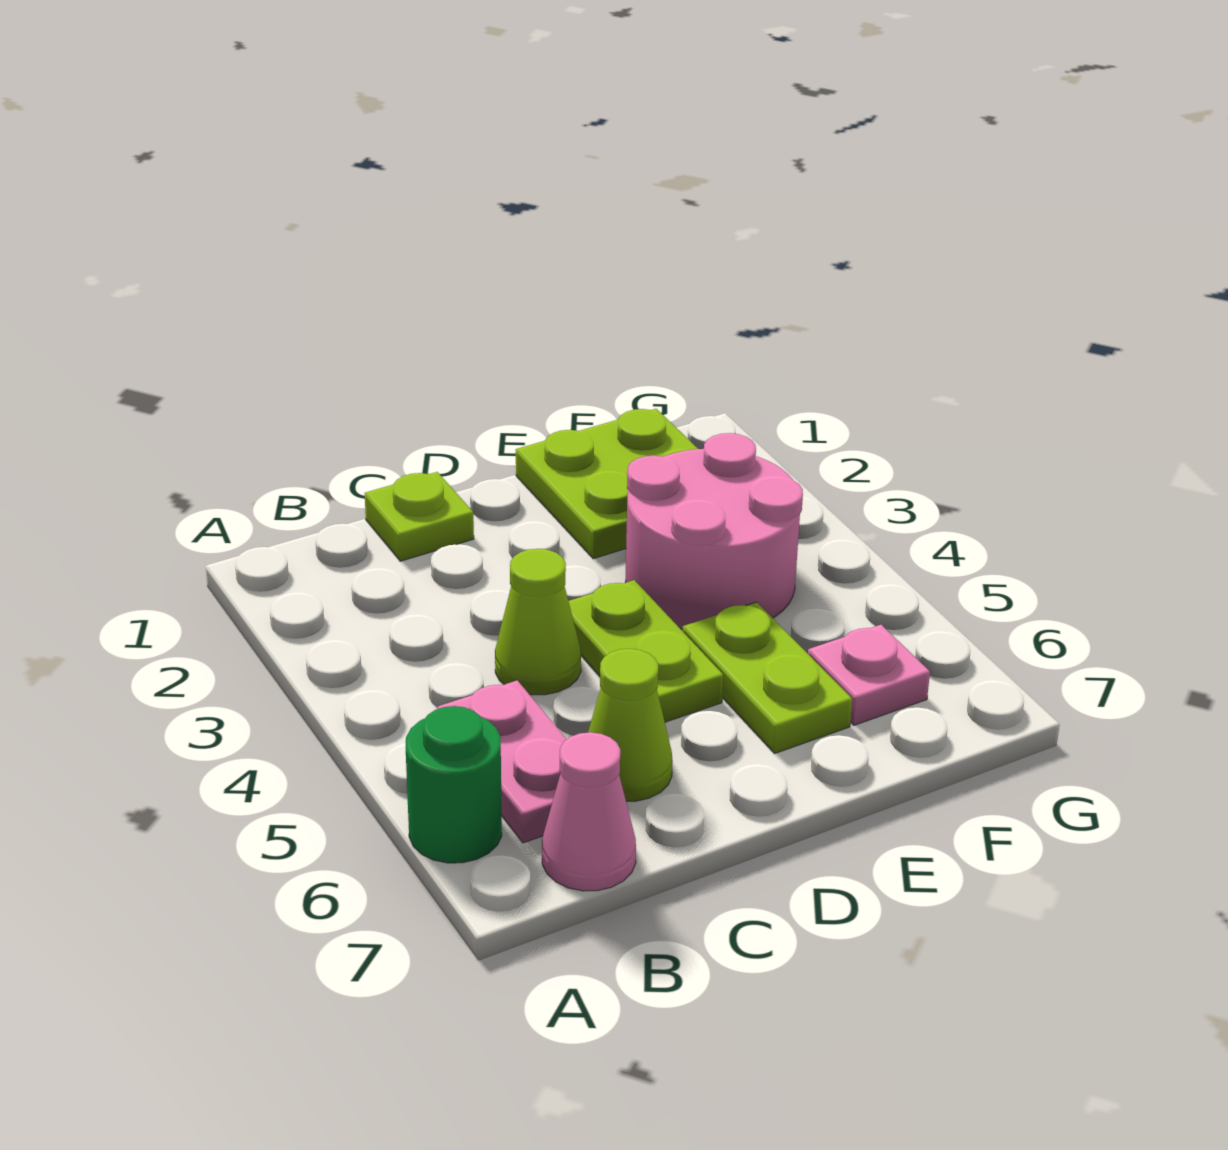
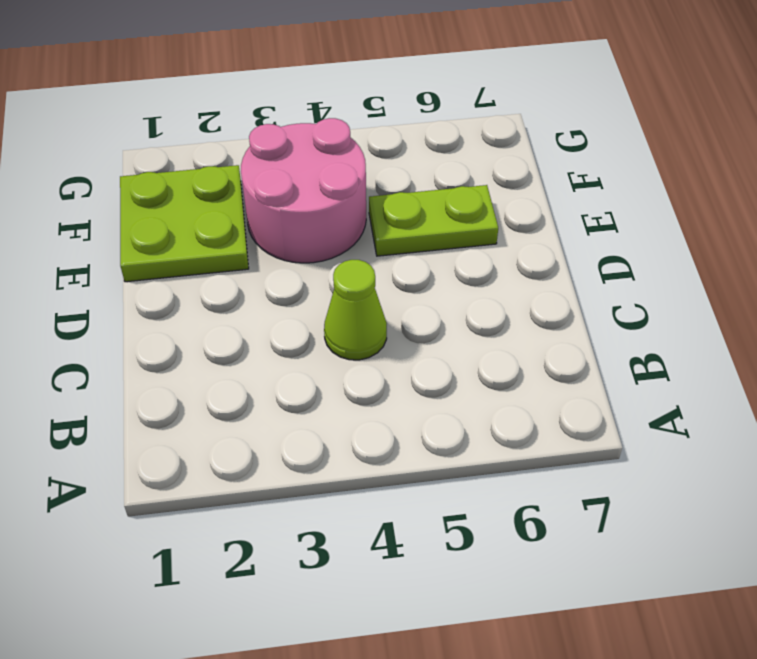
none -> green round brick A6 level 1
none -> pink plate B5:B6 level 1

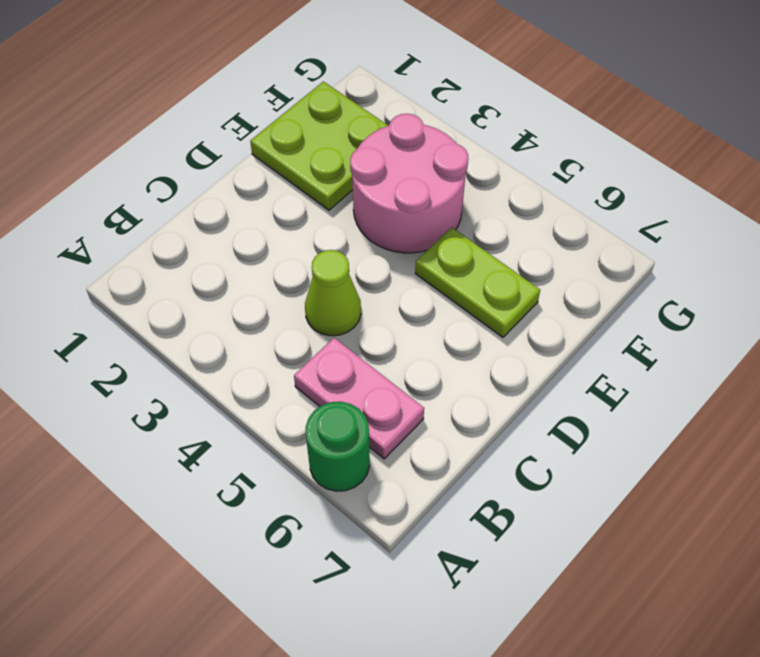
none -> pink cone B7 level 1
none -> lime plate C1 level 1

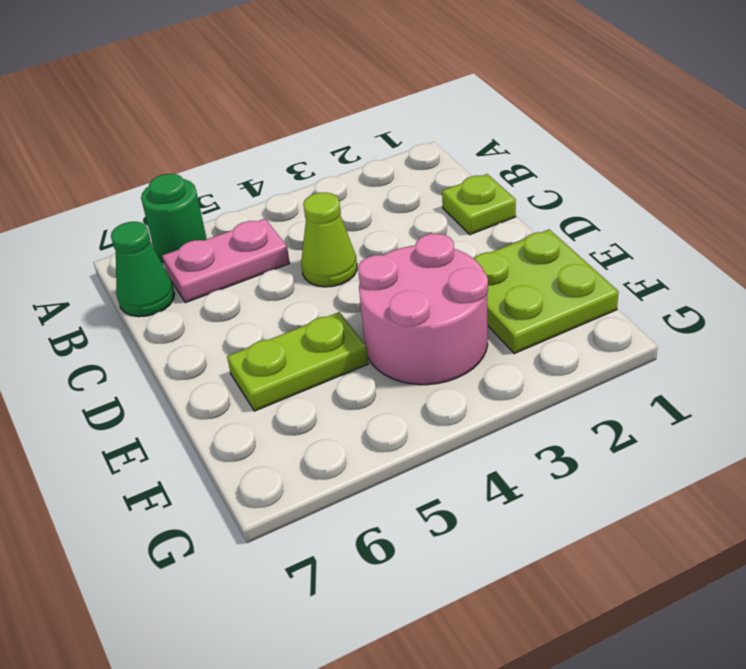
green cone B7 level 1 -> pink cone B7 level 1
none -> lime cone C6 level 1
none -> lime plate D4:D5 level 1

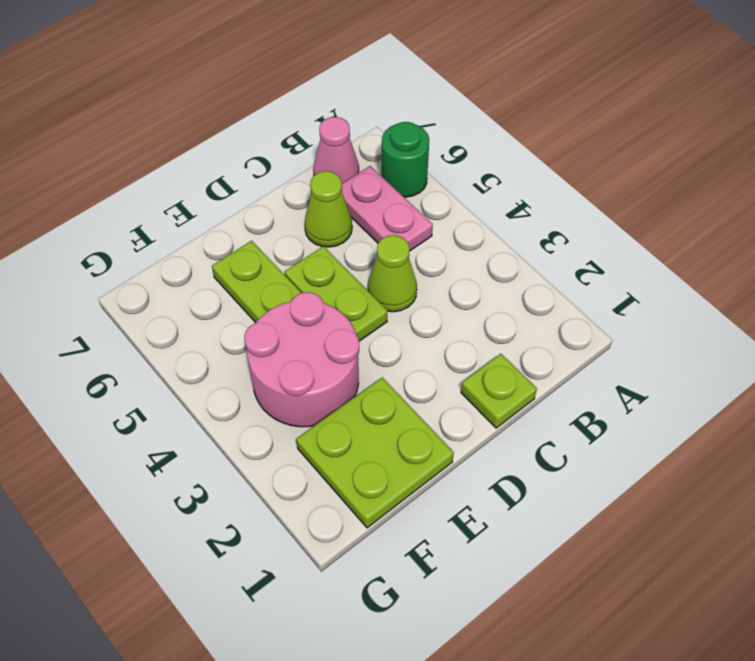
none -> pink plate F6 level 1

